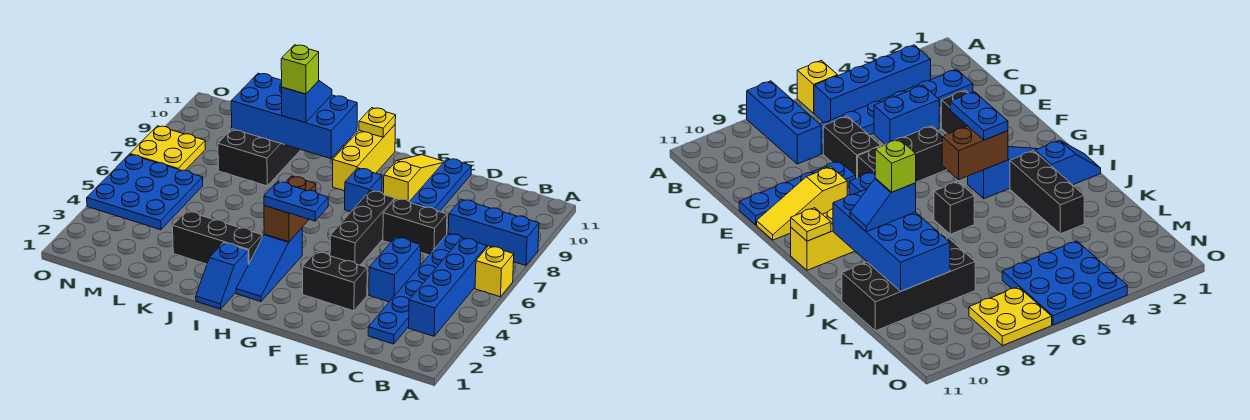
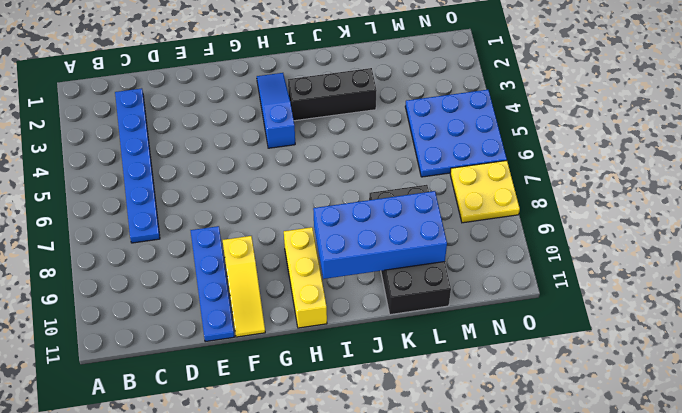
none -> yellow brick A6 level 1
none -> blue brick A8:C8 level 1
none -> blue brick B3:B6 level 1

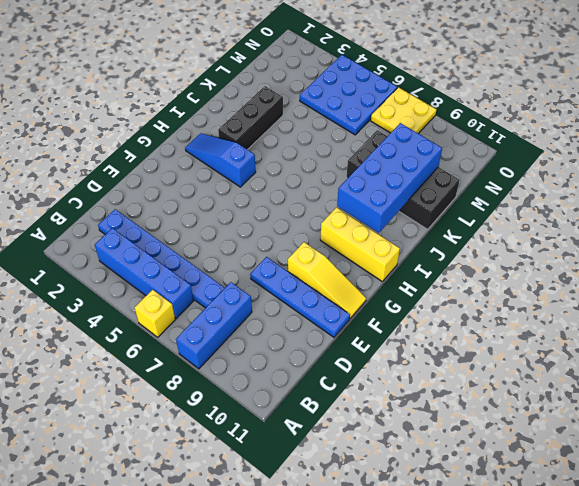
none -> blue brick D4:D5 level 1
none -> black brick D7:E7 level 1
none -> black brick E3:F3 level 1

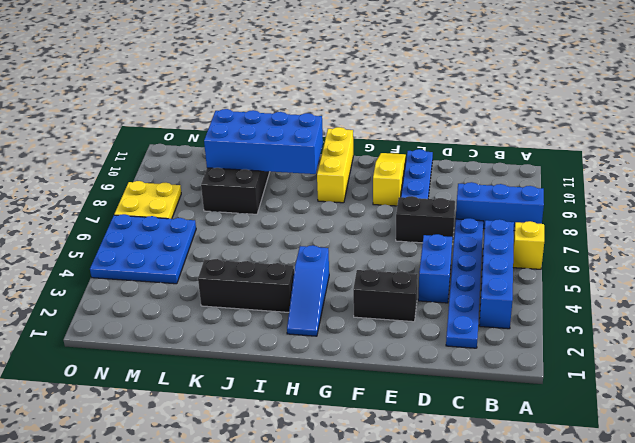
none -> black brick F5:F7 level 1
none -> blue brick G8 level 1
none -> blue slope I1:I2 level 1 top 2

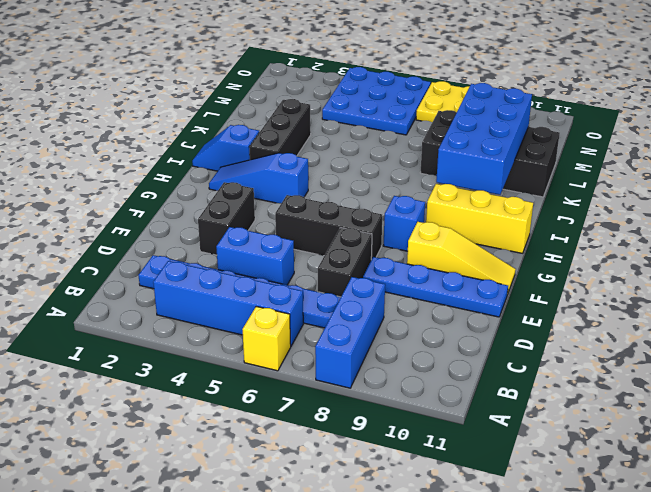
none -> black brick I6 level 1
none -> brown brick H4:H5 level 2
none -> yellow plate H11 level 2

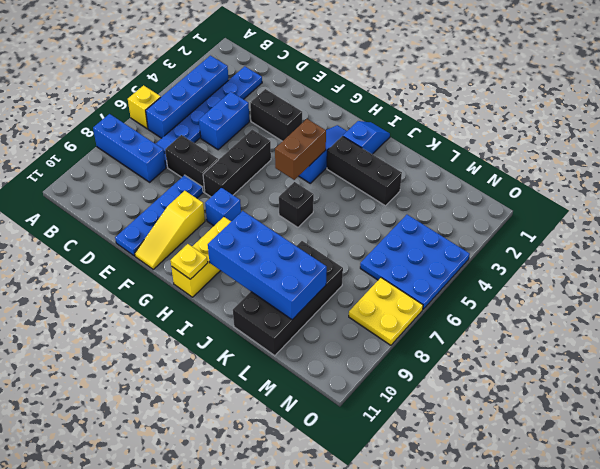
none -> blue plate G4:H4 level 3
none -> blue slope J9:J10 level 3 top 9
none -> lime brick J9 level 4

